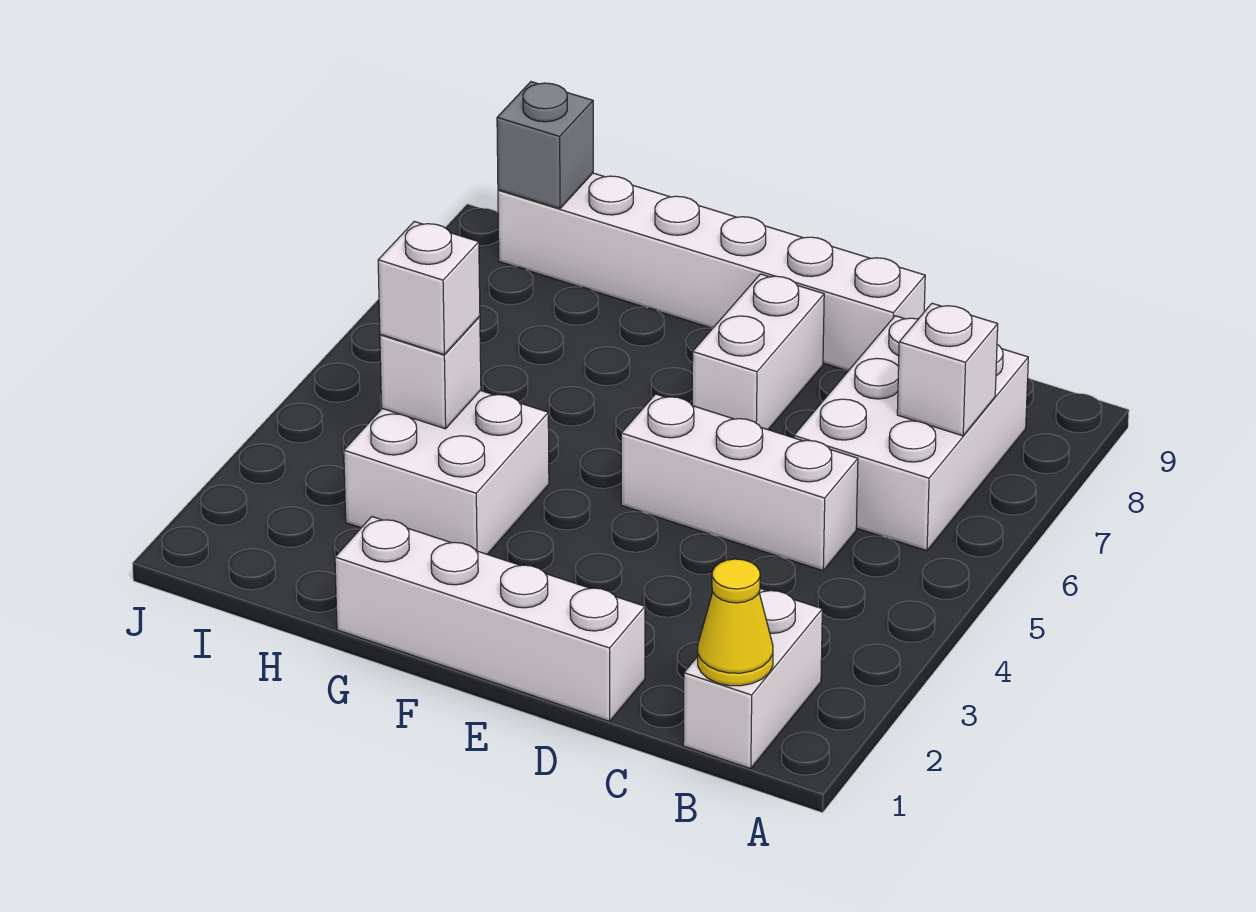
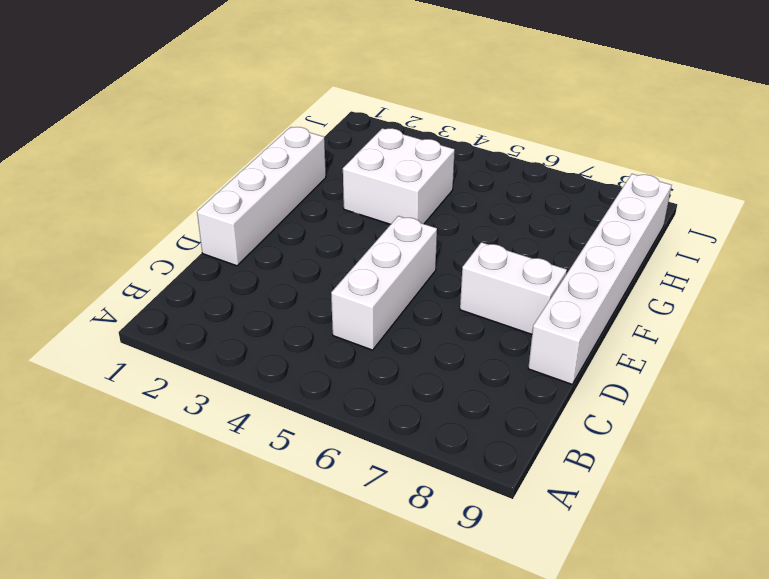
none -> white brick B1:B2 level 1
none -> white brick B6:C8 level 1
none -> yellow cone B1 level 2

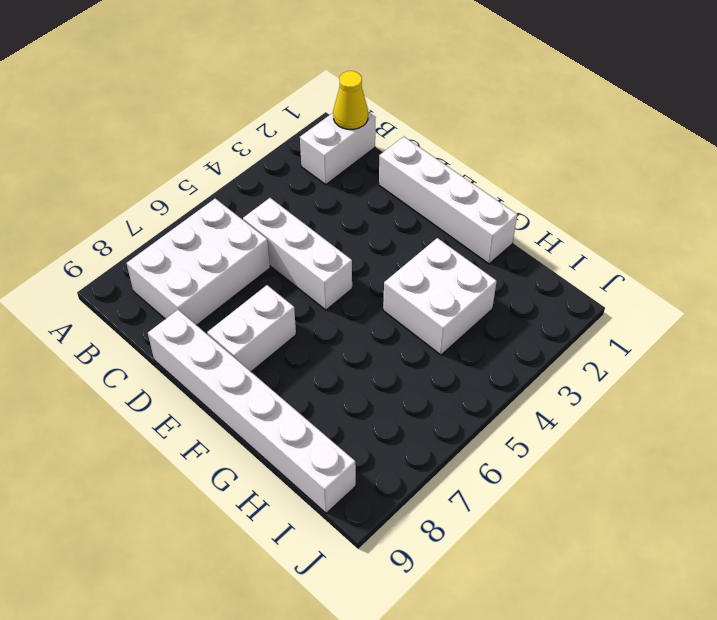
none -> white brick B7 level 2
none -> white brick H4 level 2
none -> grey brick I9 level 2

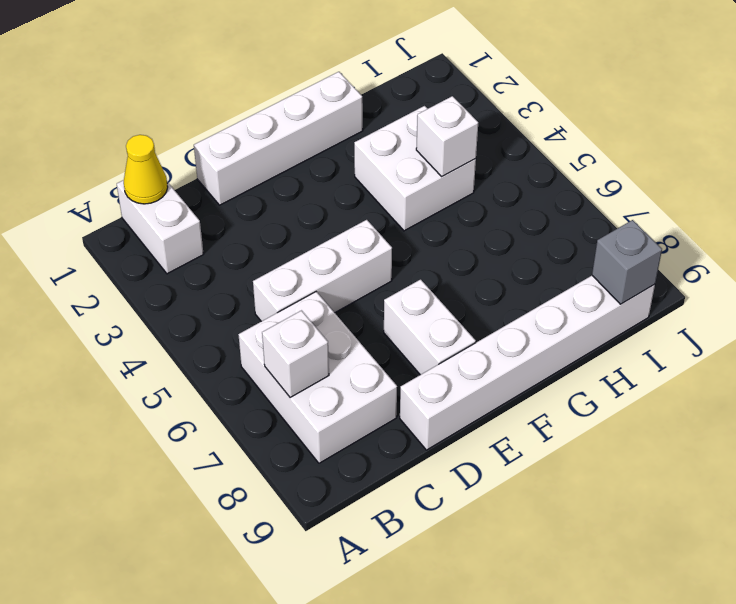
none -> white brick H4 level 3

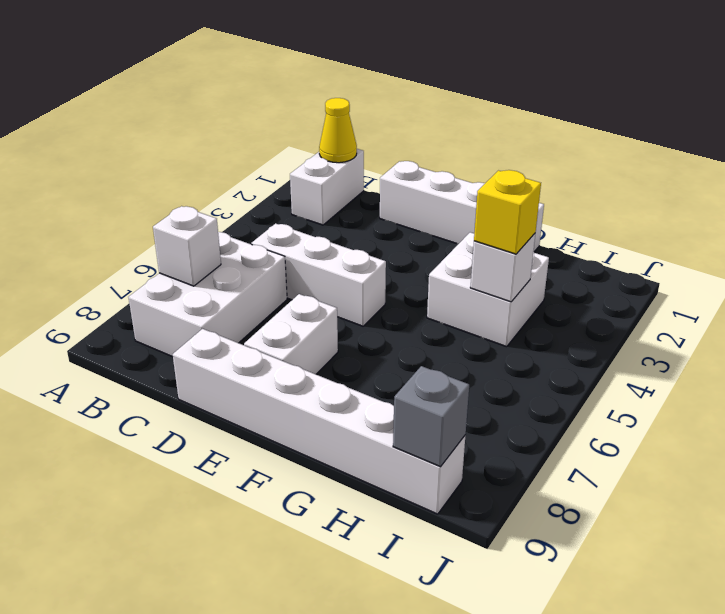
yellow brick H4 level 3 -> white brick H4 level 3

